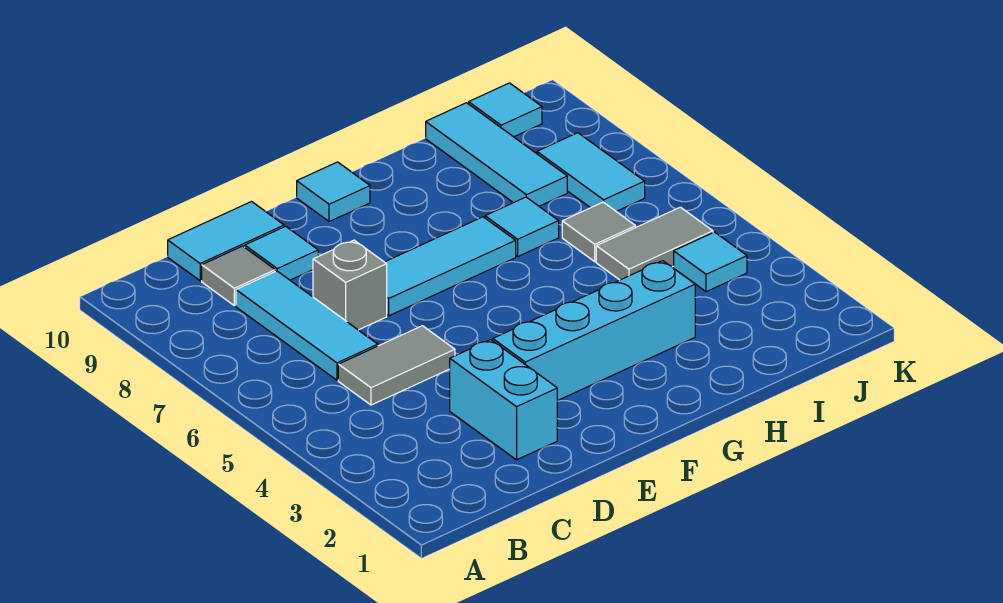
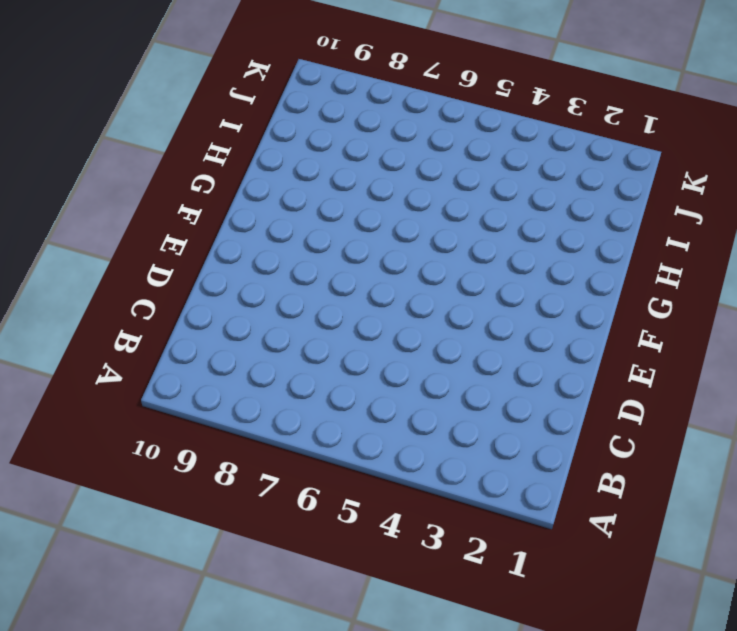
none -> grey tile C5:D5 level 1
none -> cyan tile C6:C8 level 1
none -> grey tile C9 level 1

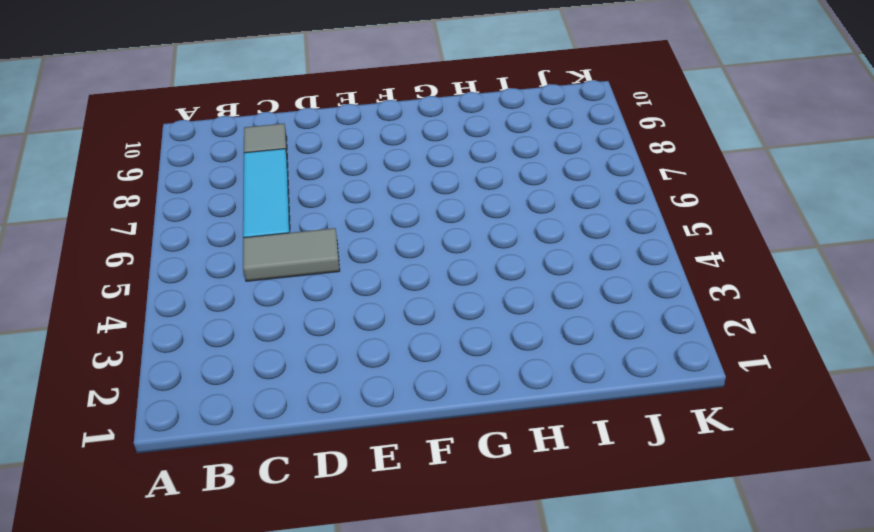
none -> cyan tile C10:D10 level 1
none -> cyan brick D2:D3 level 1
none -> grey brick D7 level 1

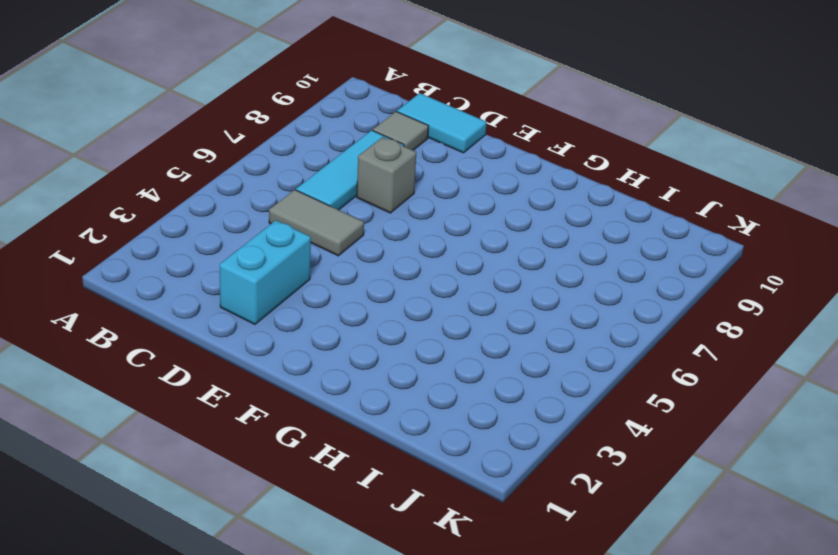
none -> cyan tile D9 level 1
none -> cyan brick E3:H3 level 1
none -> cyan tile E7:G7 level 1

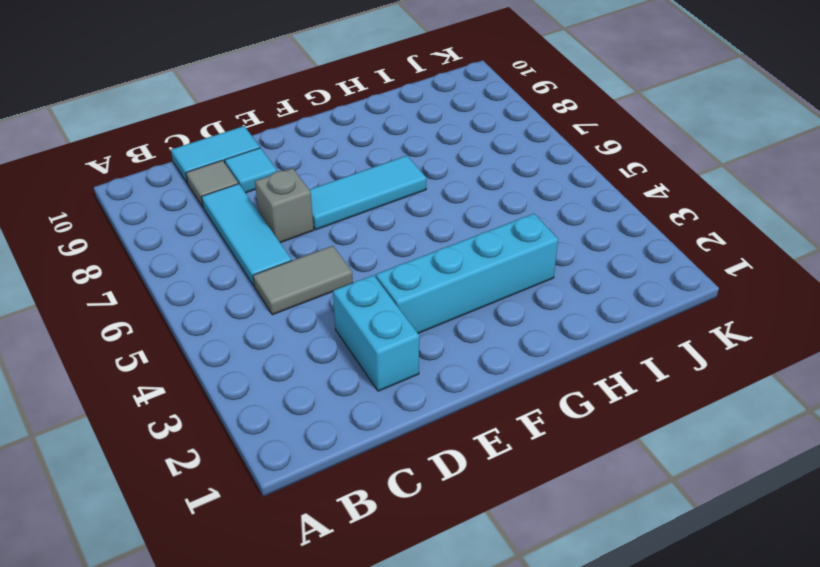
none -> cyan tile F10 level 1
none -> cyan tile H7 level 1
none -> grey tile I5:J5 level 1

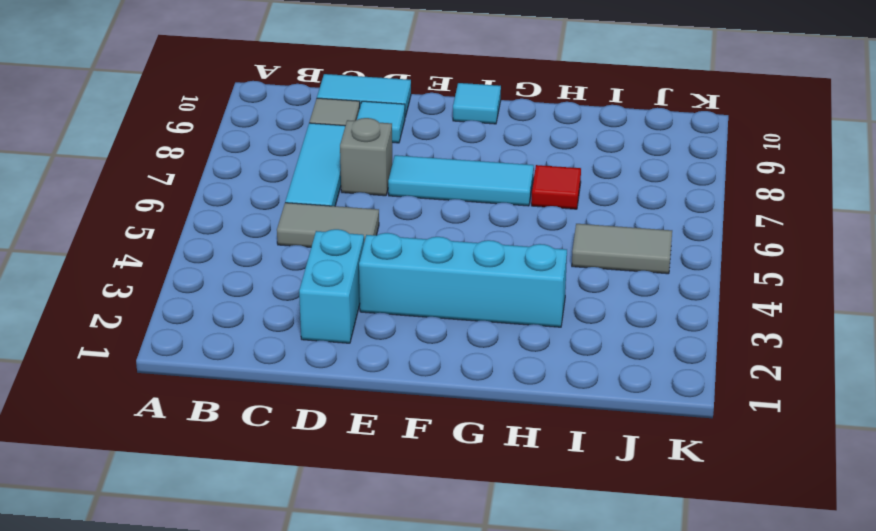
red tile H7 level 1 -> cyan tile H7 level 1
none -> grey tile I6 level 1
none -> cyan tile I8:I10 level 1
none -> cyan tile J4 level 1

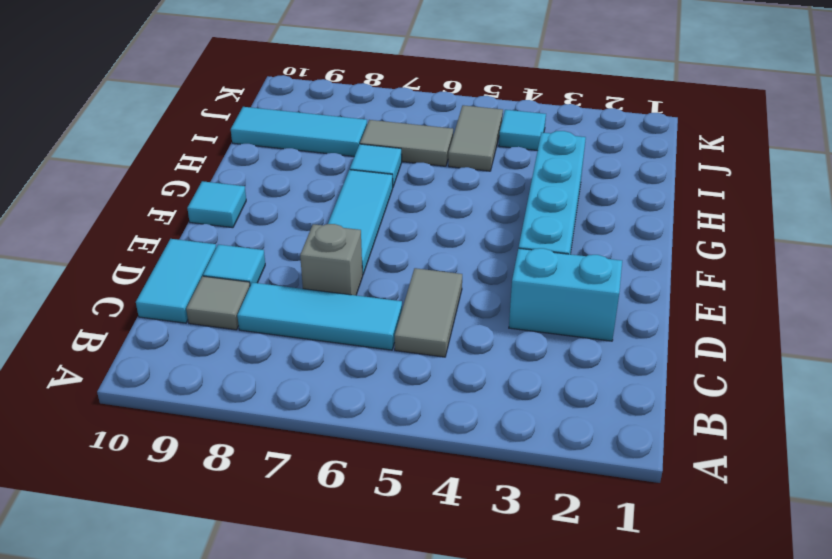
grey tile I6:I7 level 1 -> grey tile I6 level 1
none -> cyan tile J7:J8 level 1
none -> cyan tile J10 level 1

